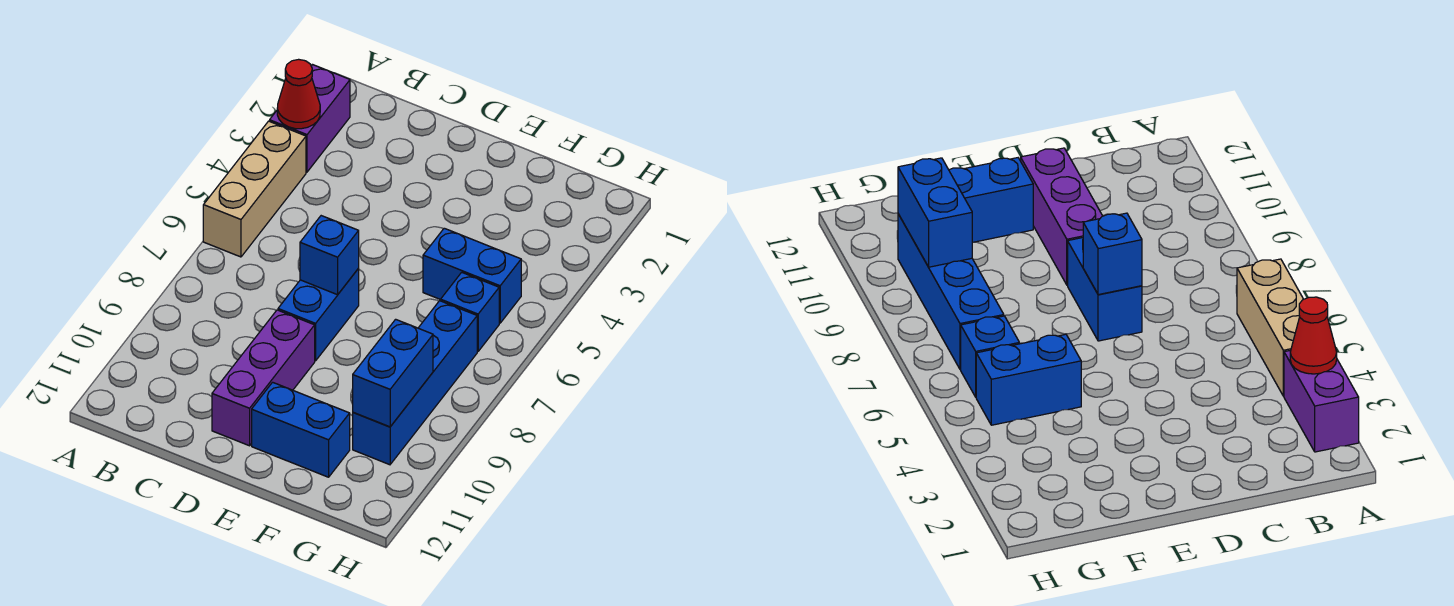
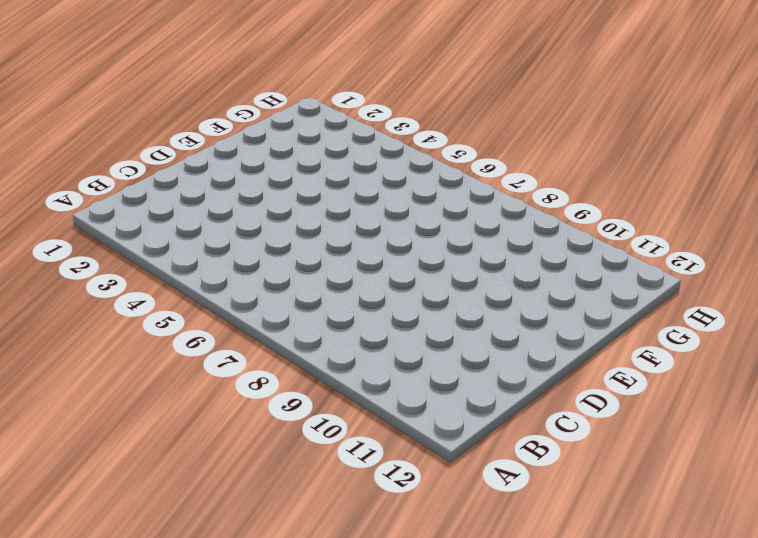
none -> purple brick A2:A3 level 1
none -> tan brick A4:A6 level 1

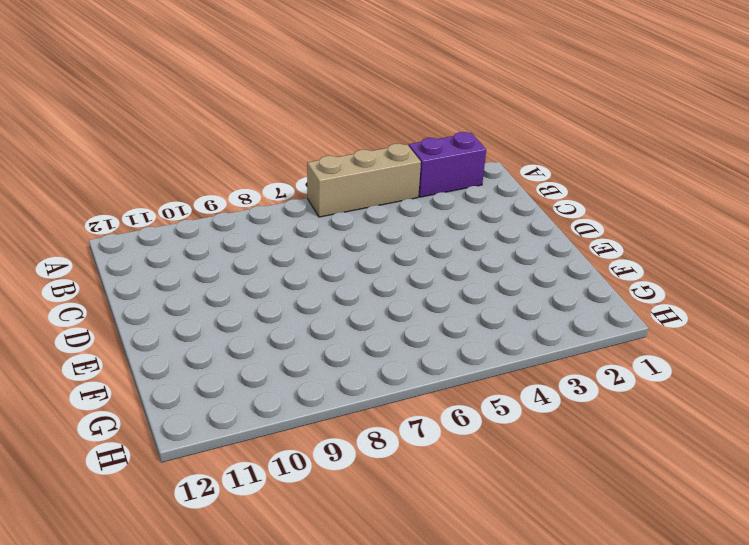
none -> blue brick D7:D8 level 1
none -> purple brick D9:D11 level 1

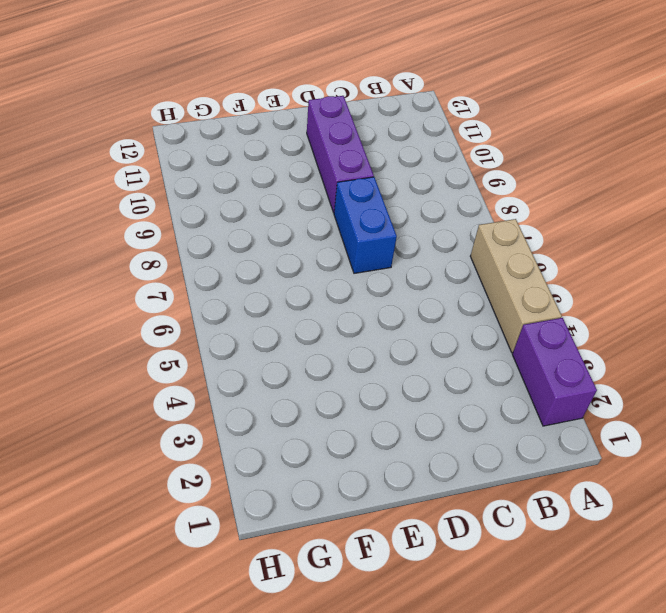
none -> blue brick E11:F11 level 1
none -> blue brick F5:G5 level 1

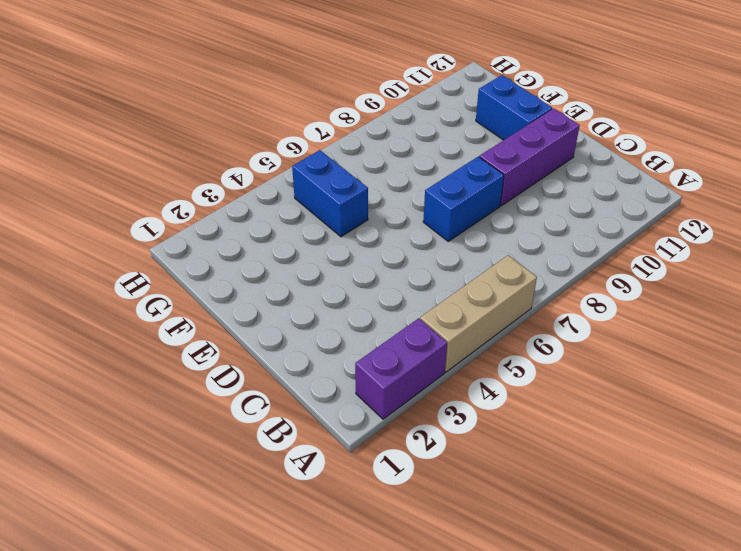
none -> blue brick G6 level 1
none -> blue brick G7:G10 level 1

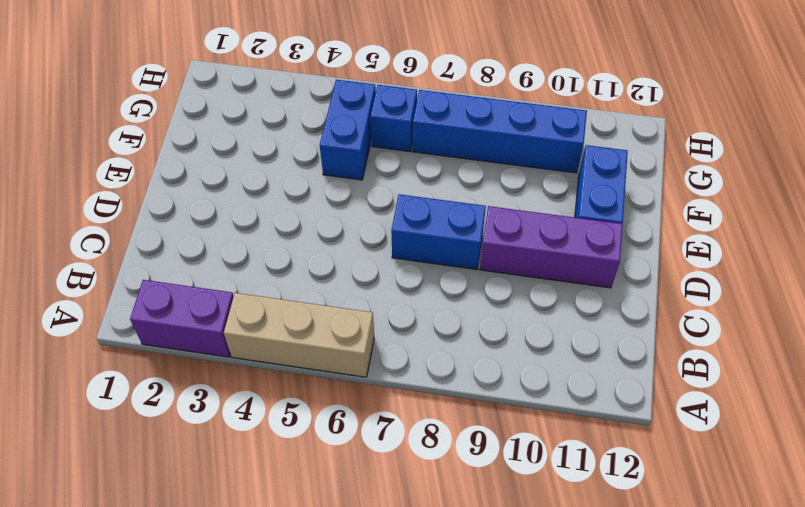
none -> red cone A3 level 2
none -> blue brick D7 level 2

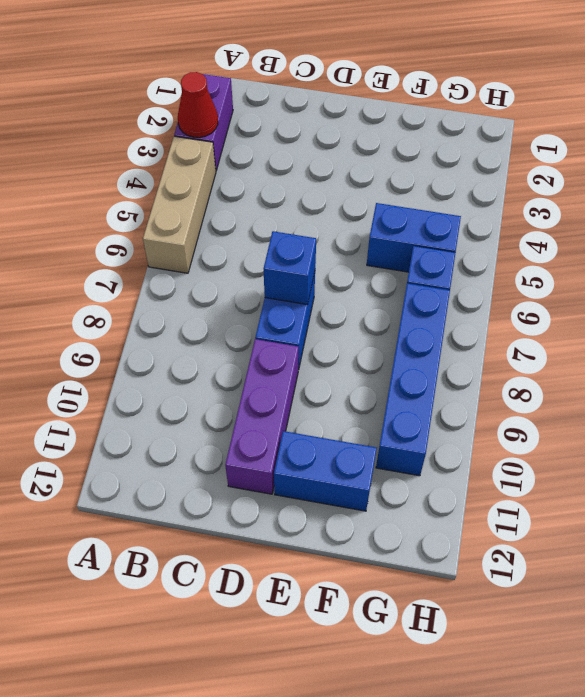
none -> blue brick G9:G10 level 2

